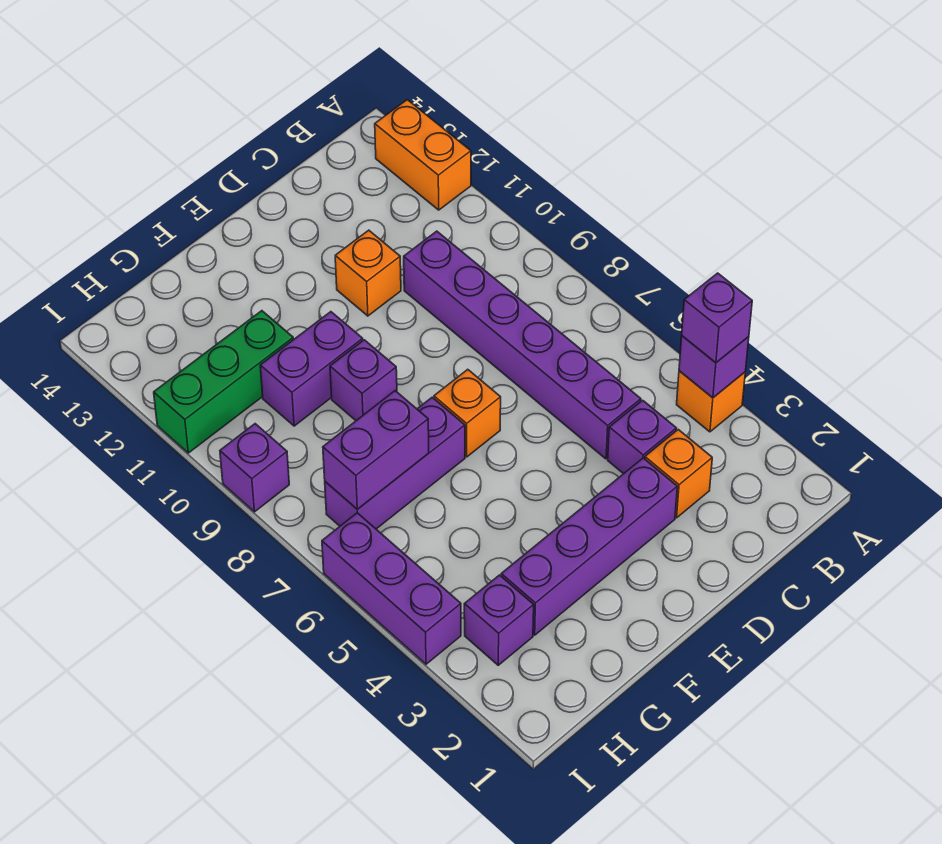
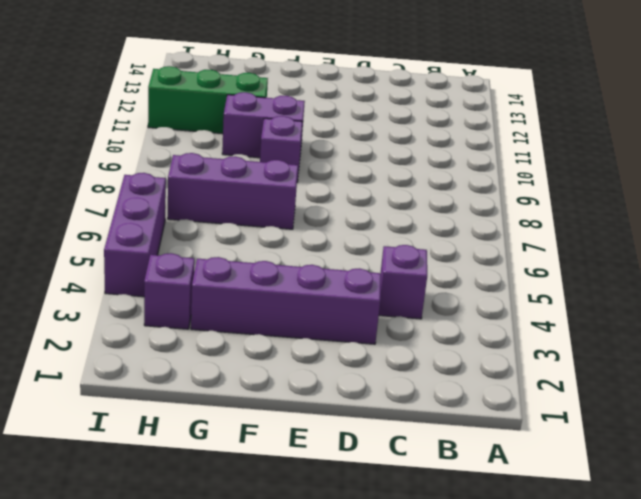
none -> orange brick A4 level 1
none -> orange brick A12:A13 level 1
none -> orange brick C3 level 1

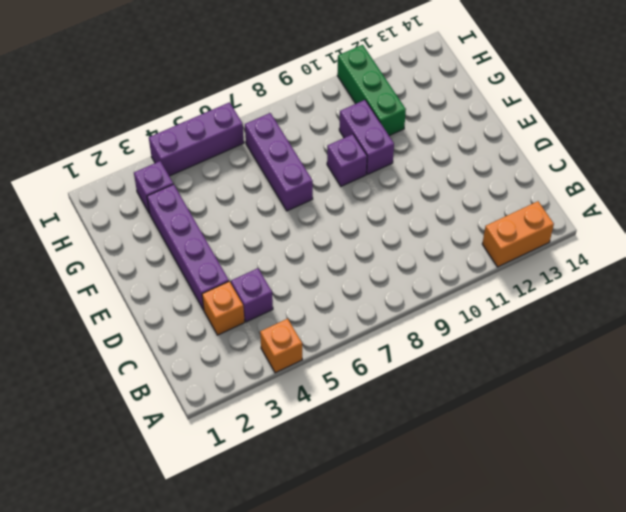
none -> purple brick C5:C10 level 1
none -> orange brick D11 level 1
none -> orange brick E7 level 1

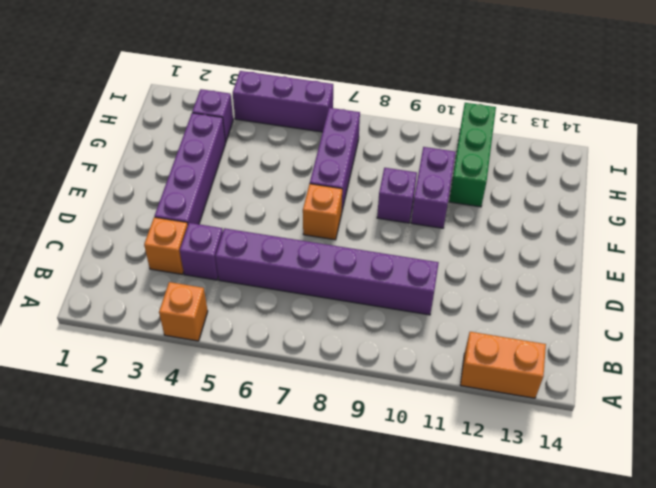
none -> orange brick D11 level 1
none -> purple brick I9 level 1
none -> purple brick A4 level 2

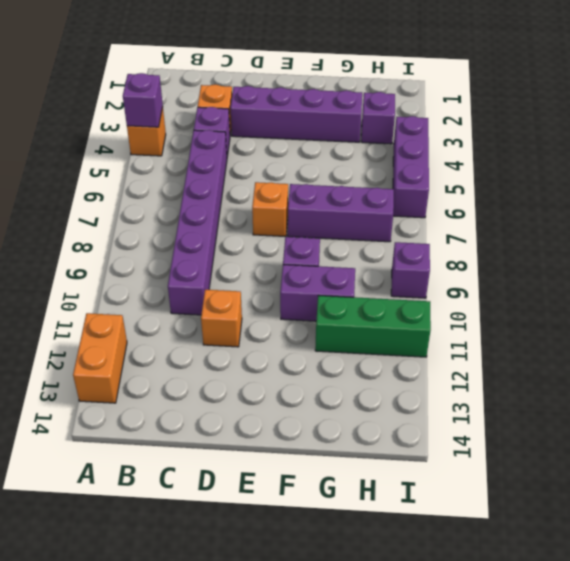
none -> purple brick G7:H7 level 2
none -> purple brick A4 level 3

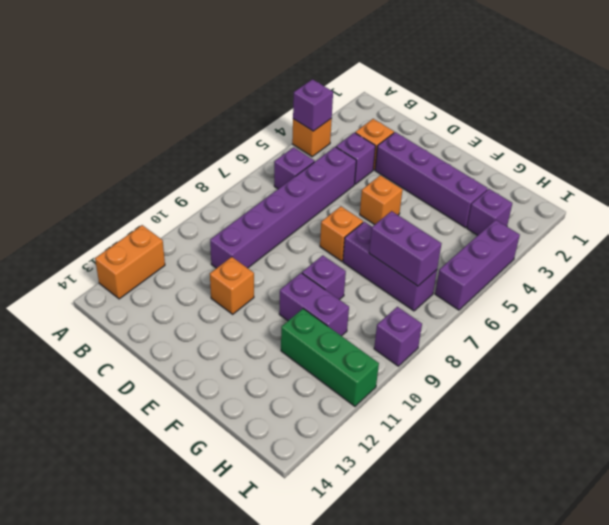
purple brick B6 level 1 -> purple brick A4 level 3
orange brick E5 level 1 -> none

